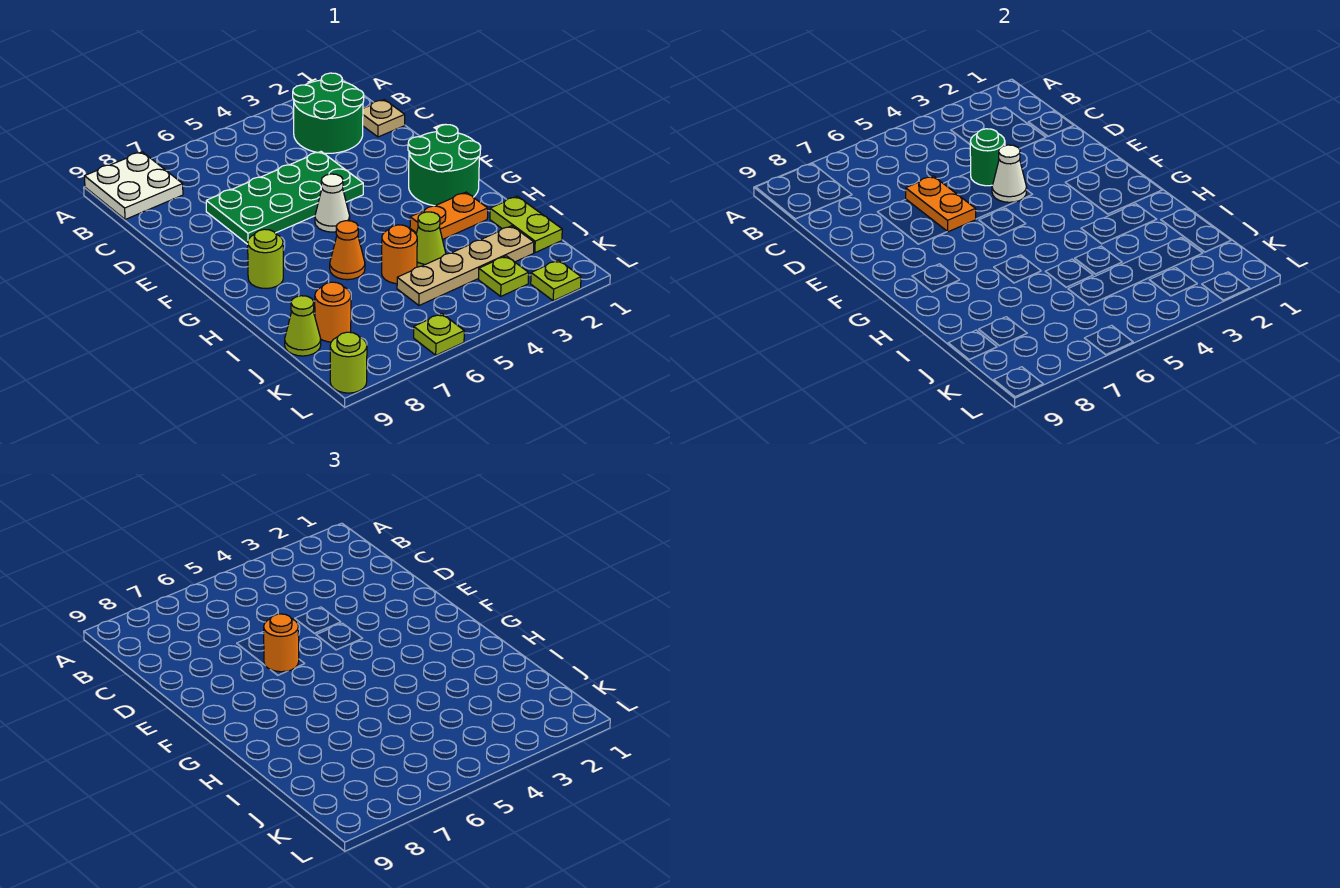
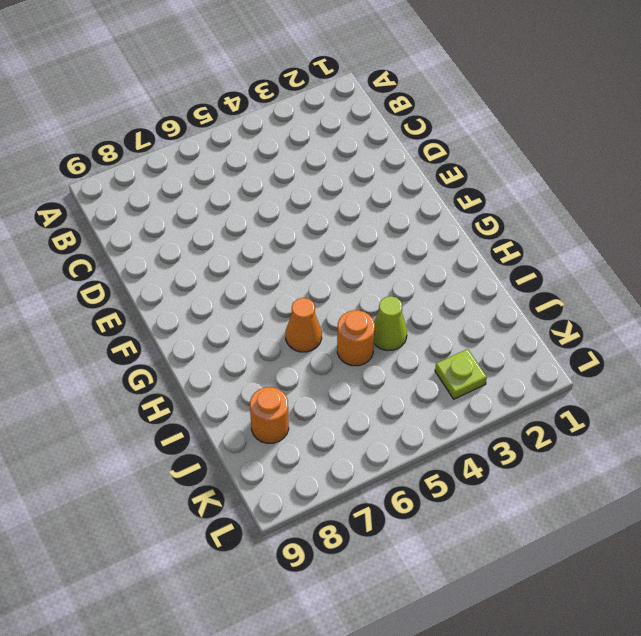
none -> white plate A8:B9 level 1
none -> green round brick B2:C3 level 1
none -> tan plate C1 level 1

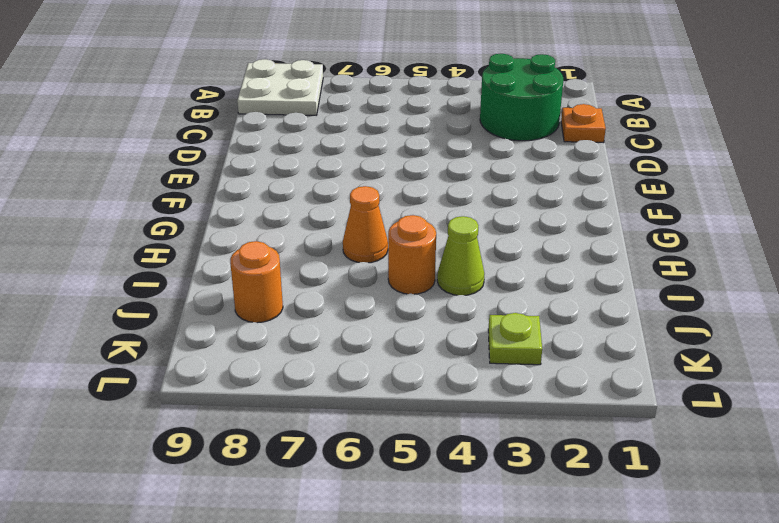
orange plate C1 level 1 -> tan plate C1 level 1
none -> green plate D4:E7 level 1
none -> green round brick F1:G2 level 1
none -> white cone F5 level 1

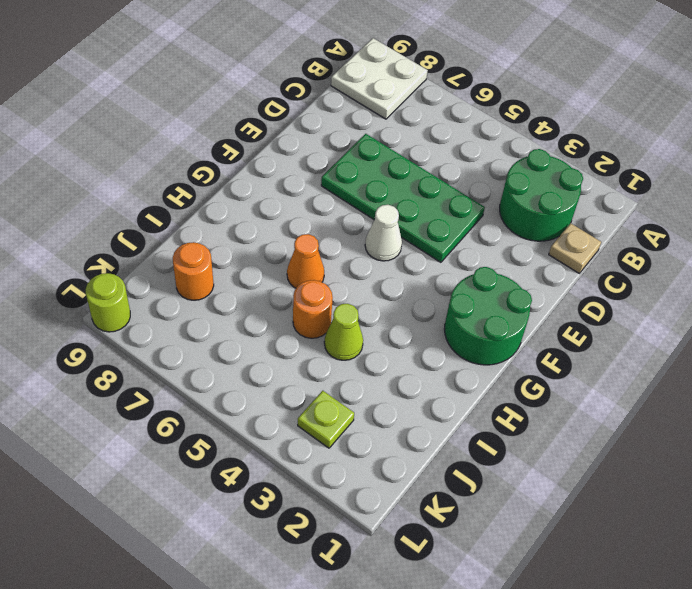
none -> lime round brick G8 level 1
none -> orange plate H2:H3 level 1
none -> lime plate I1:J1 level 1

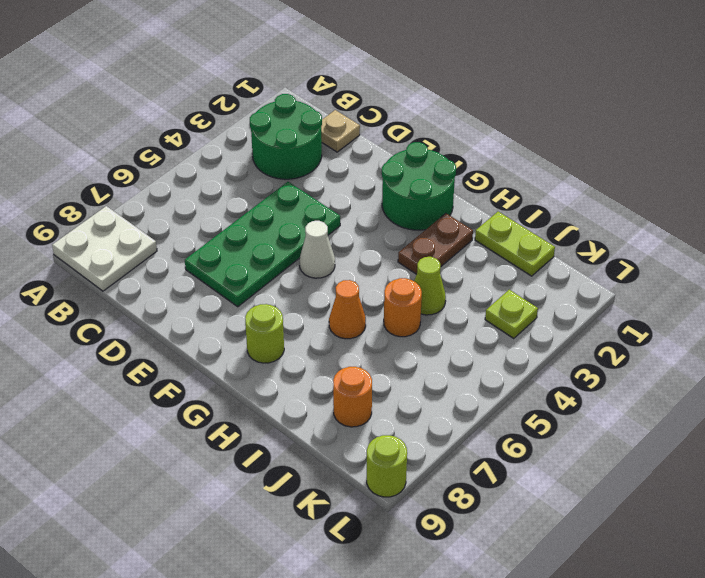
brown plate H2:H3 level 1 -> orange plate H2:H3 level 1
none -> tan plate J2:J5 level 1
none -> lime cone J9 level 1
none -> lime plate L2 level 1

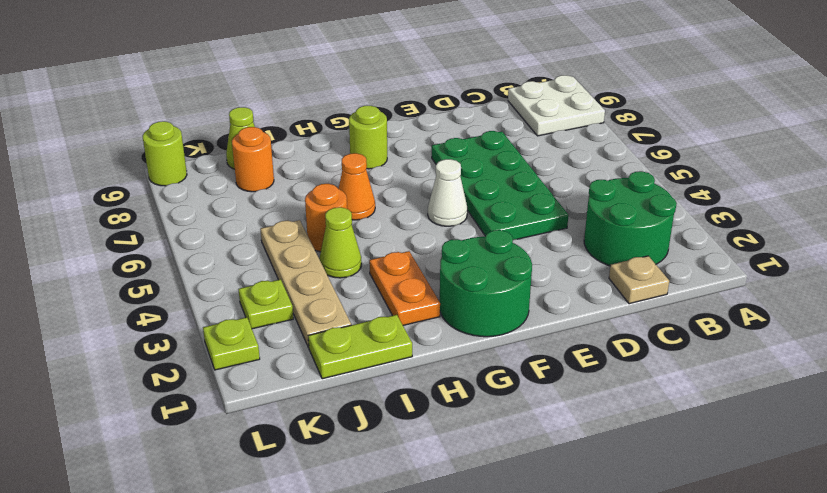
none -> lime plate L6 level 1
none -> green round brick D4 level 2
none -> orange plate D6:E6 level 2

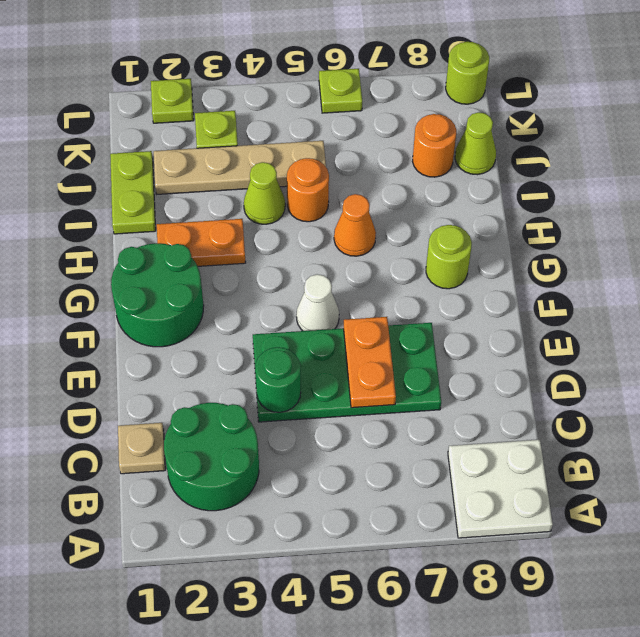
none -> white cone E4 level 2
none -> orange round brick E6 level 3

